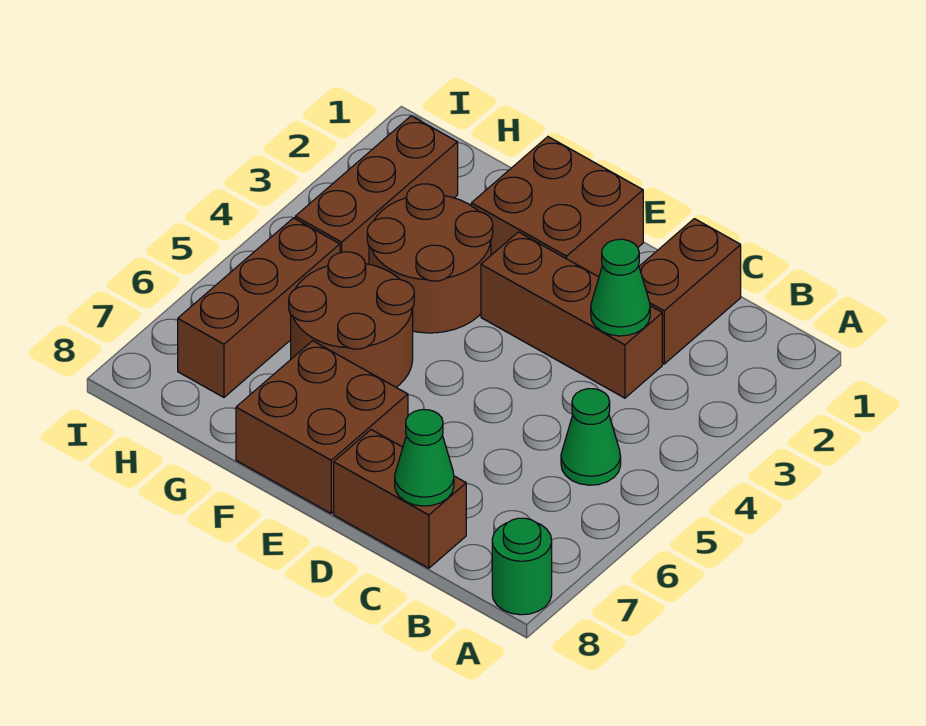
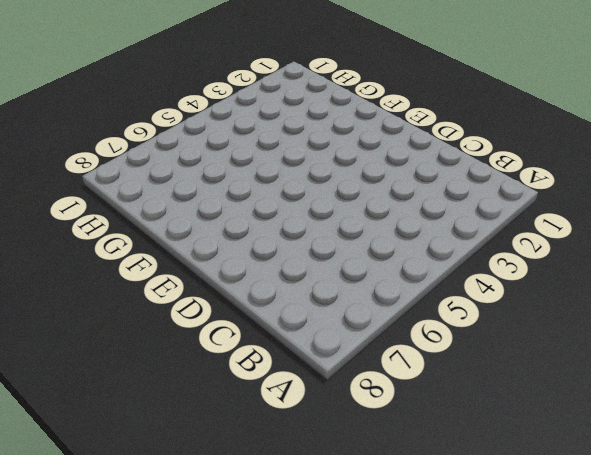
none -> green round brick A8 level 1
none -> green cone B5 level 1
none -> brown brick C1:C2 level 1

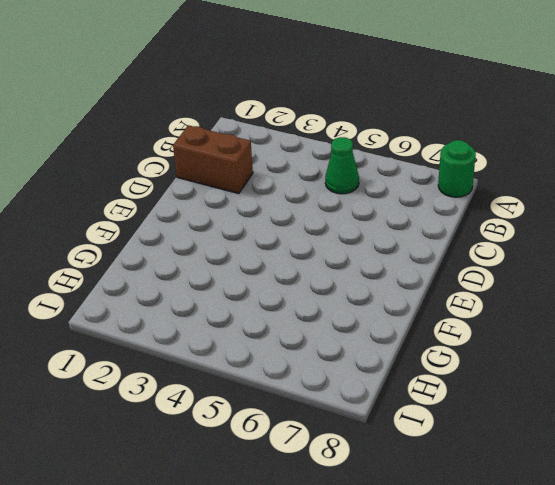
none -> brown brick C3:E3 level 1
none -> brown brick C8:D8 level 1
none -> brown brick E1:F2 level 1

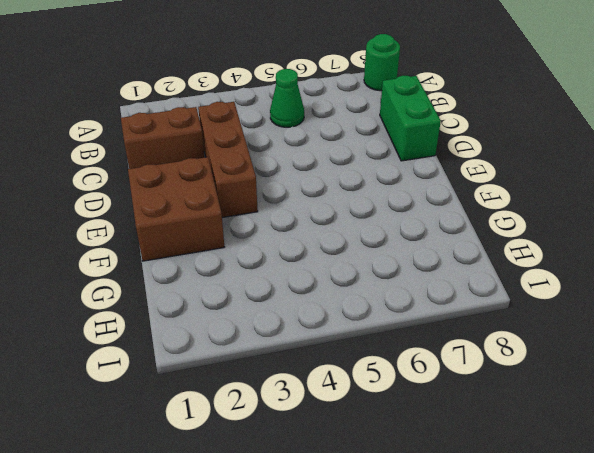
green brick C8:D8 level 1 -> brown brick C8:D8 level 1
none -> brown brick E7:F8 level 1
none -> brown round brick F3:G4 level 1
none -> brown round brick F5:G6 level 1

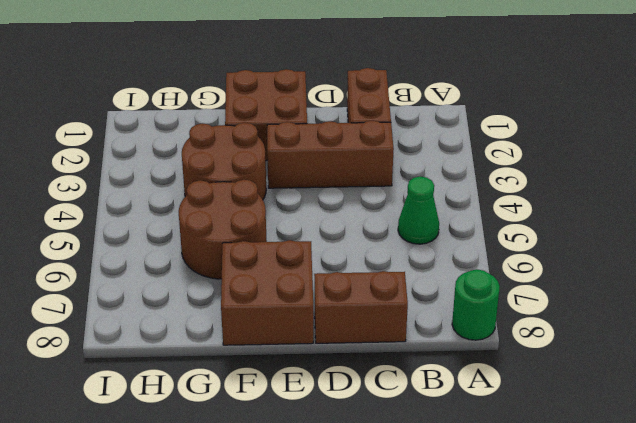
none -> brown brick H2:H4 level 1
none -> brown brick H5:H7 level 1
none -> green cone C3 level 2

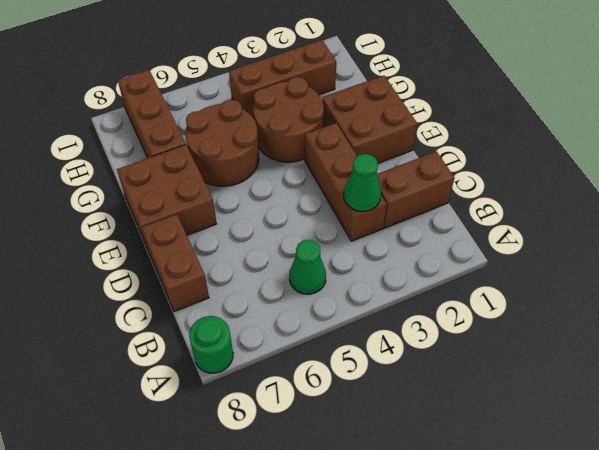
brown brick G7:I7 level 1 -> brown brick H5:H7 level 1
none -> green cone C8 level 2

